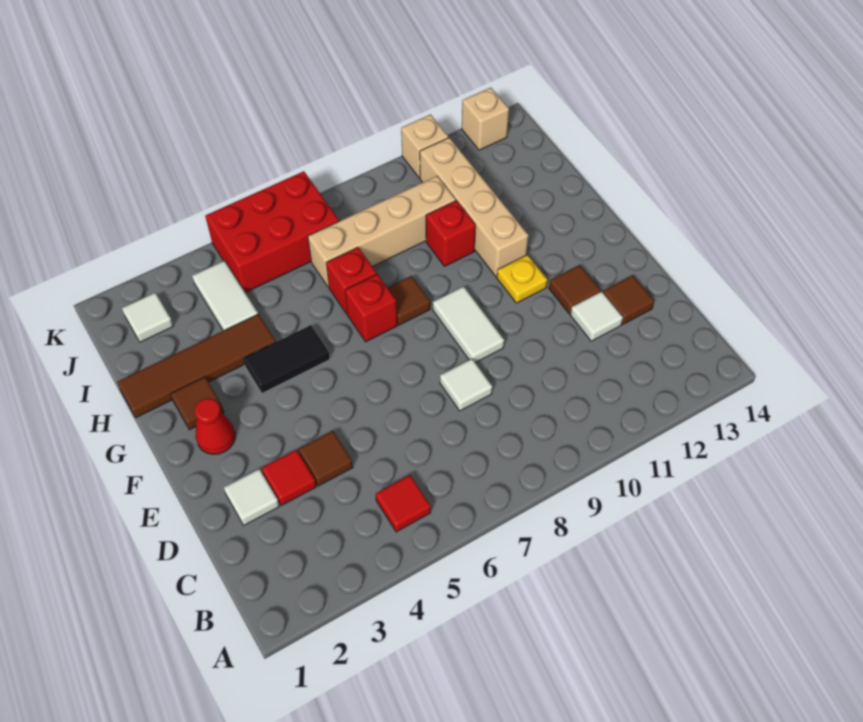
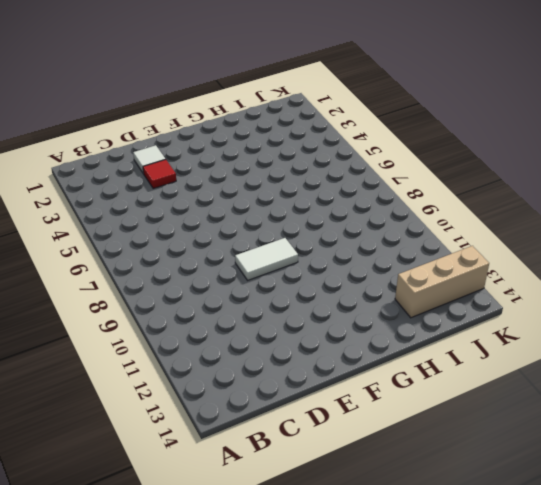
tan brick I13:K13 level 1 -> tan brick K13 level 1
none -> red tile B5 level 1
none -> brown tile D4 level 1
none -> white tile D8 level 1

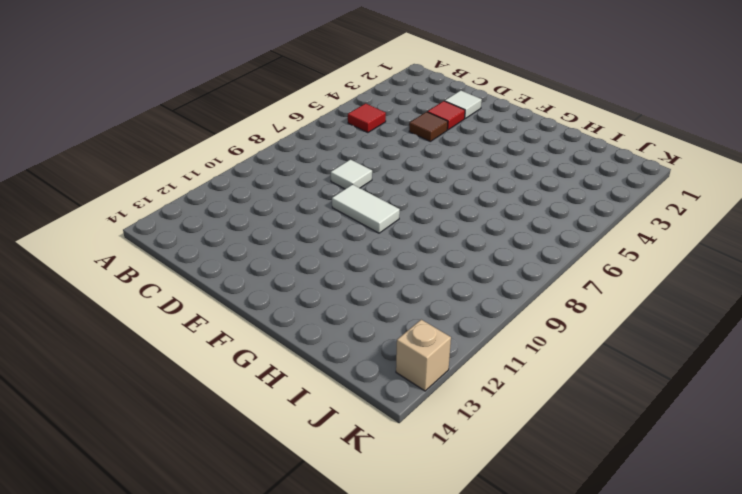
none -> white tile D12 level 1
none -> brown tile D13 level 1
none -> brown tile E12 level 1

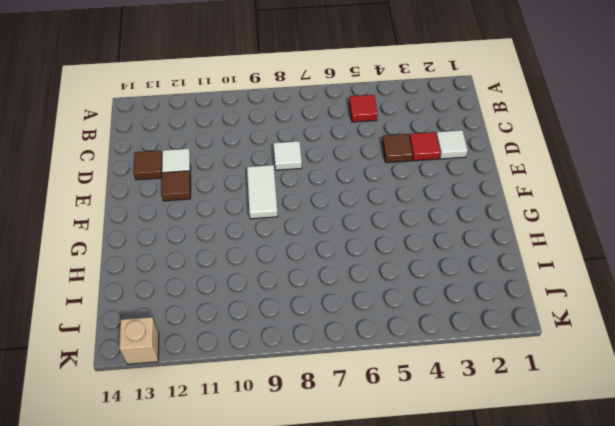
none -> red cone F2 level 1
none -> yellow plate F11 level 1
none -> brown tile G2 level 1

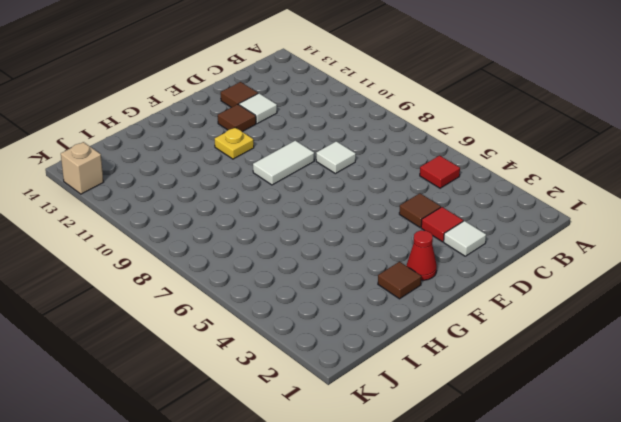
none -> black tile G4:G5 level 1
none -> red brick G7 level 1
none -> brown tile G8 level 1

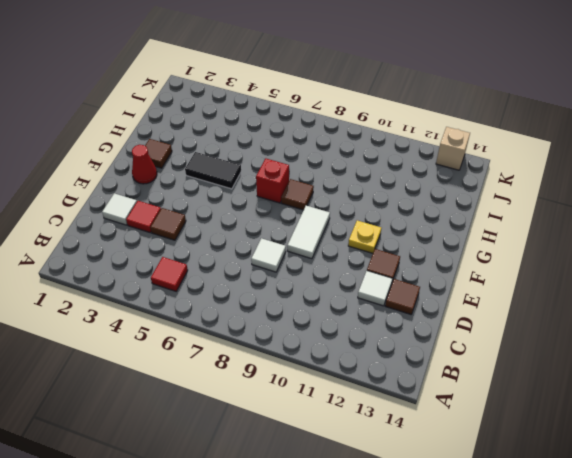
none -> tan brick G11:J11 level 1
none -> brown tile H1:H4 level 1
none -> red brick H7 level 1

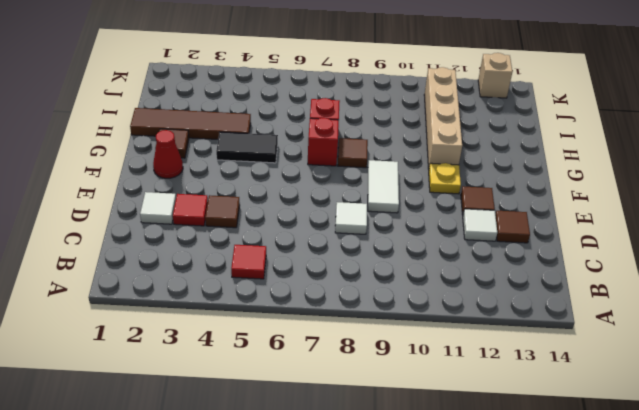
none -> red brick H10 level 1
none -> white tile I4:J4 level 1
none -> tan brick I7:I10 level 1

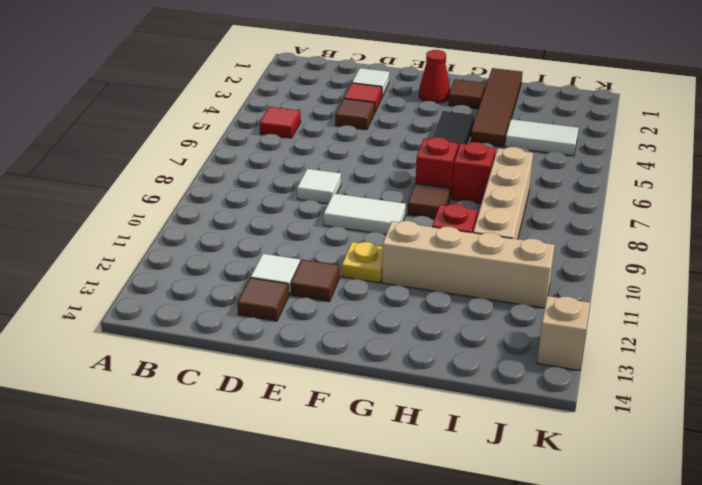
none -> white tile J2 level 1
none -> red brick J5:K7 level 1
none -> tan brick K11 level 1

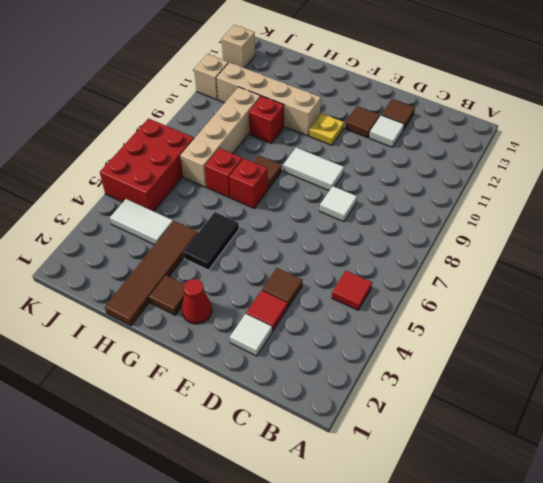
none -> white tile J2 level 1

